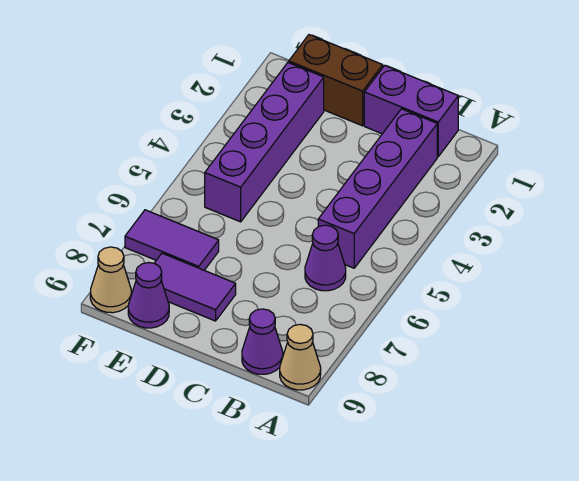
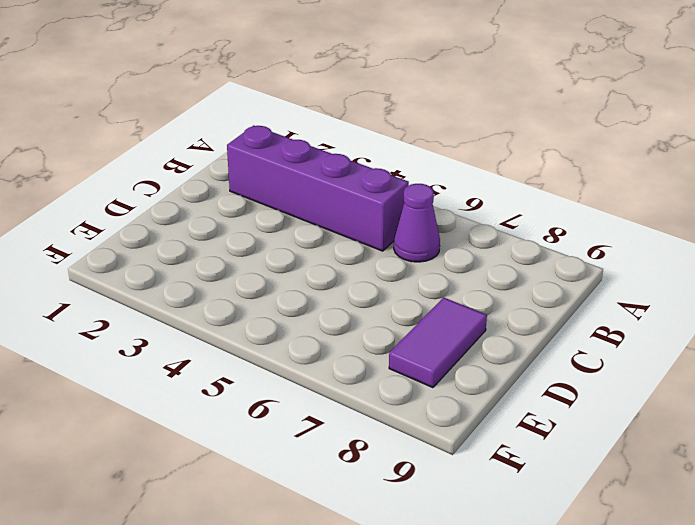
none -> tan cone A9 level 1
none -> purple brick B1:C1 level 1

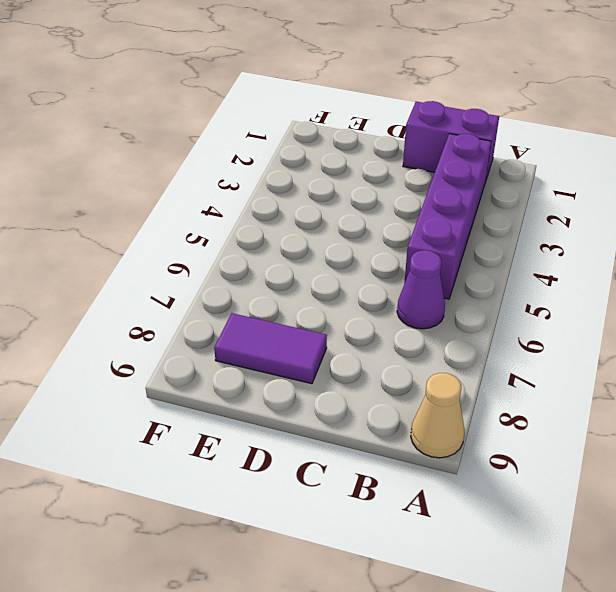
none -> purple cone B9 level 1
none -> brown brick D1:E1 level 1

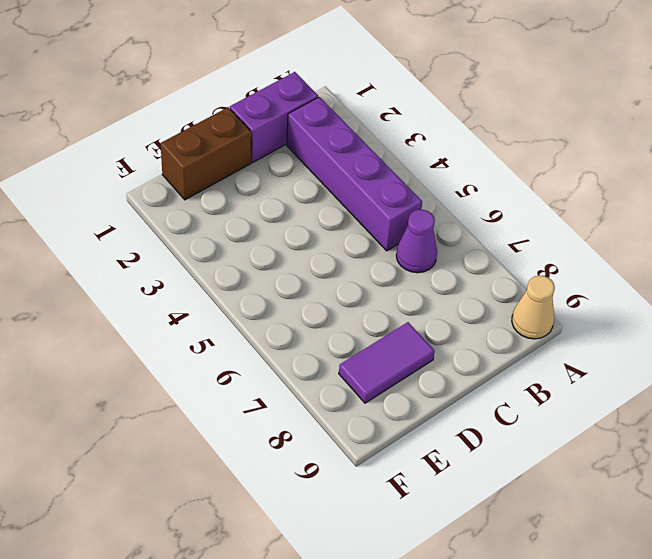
none -> purple cone B9 level 1
none -> purple brick E2:E5 level 1

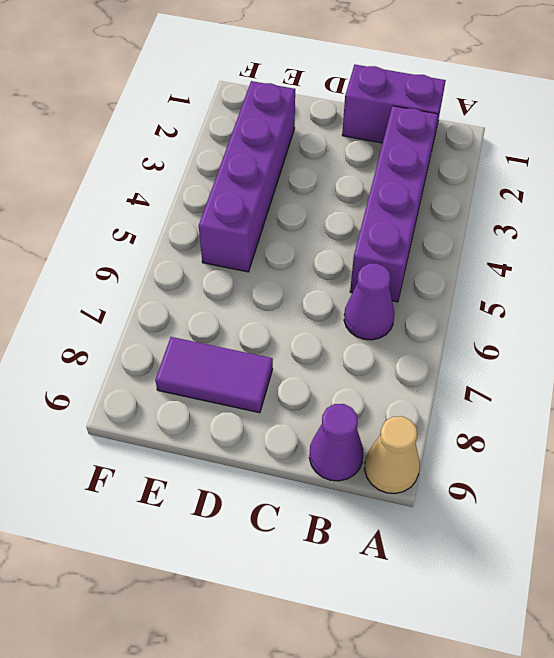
none -> brown brick D1:E1 level 1
none -> purple tile E7:F7 level 1

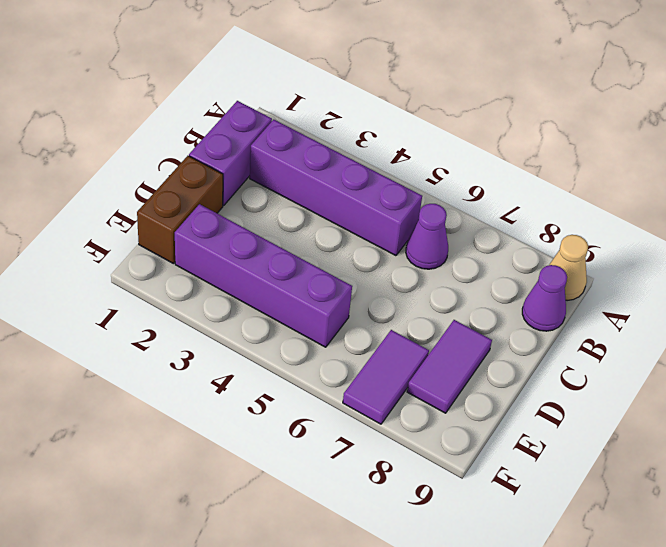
none -> purple cone E9 level 1
none -> tan cone F9 level 1

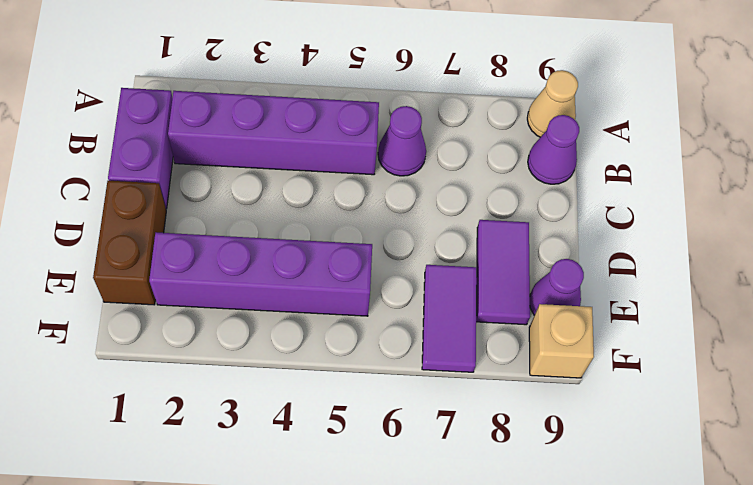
tan brick F9 level 1 -> tan cone F9 level 1

